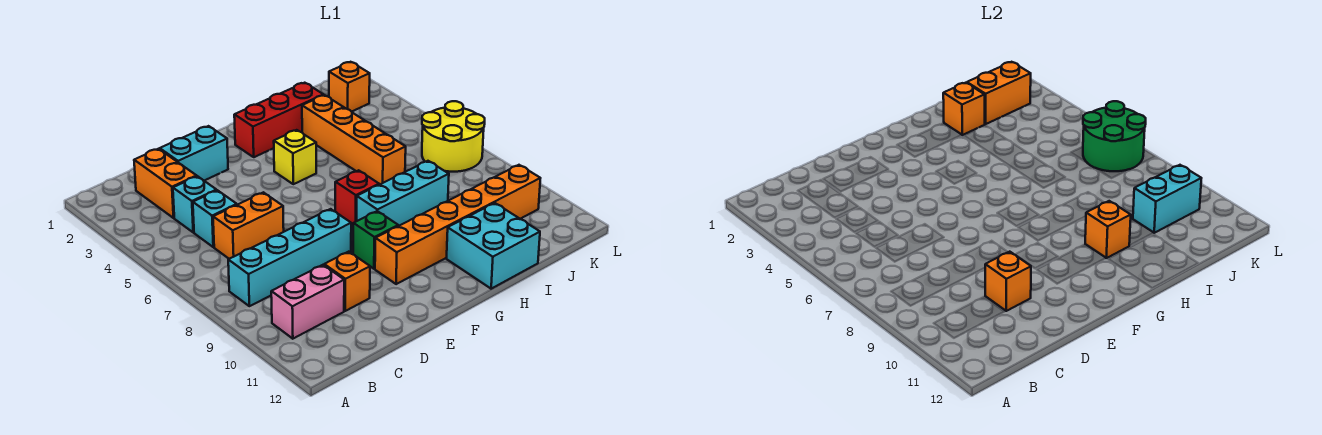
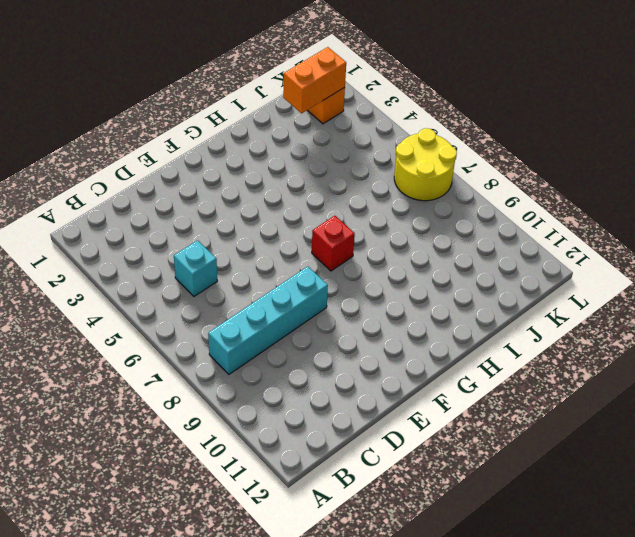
none -> pink brick B10:C10 level 1
none -> orange brick C2:C3 level 1
none -> cyan brick C4 level 1

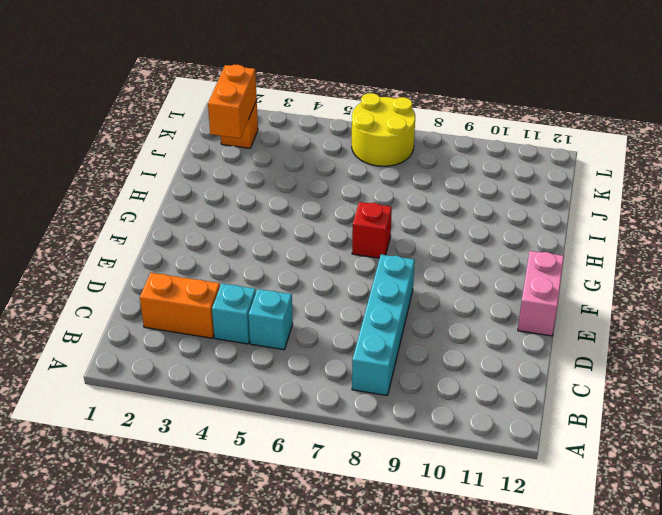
pink brick E12:F12 level 1 -> pink brick B10:C10 level 1
none -> orange brick C6:D6 level 1
none -> cyan brick D2:E2 level 1
none -> orange brick D10 level 1

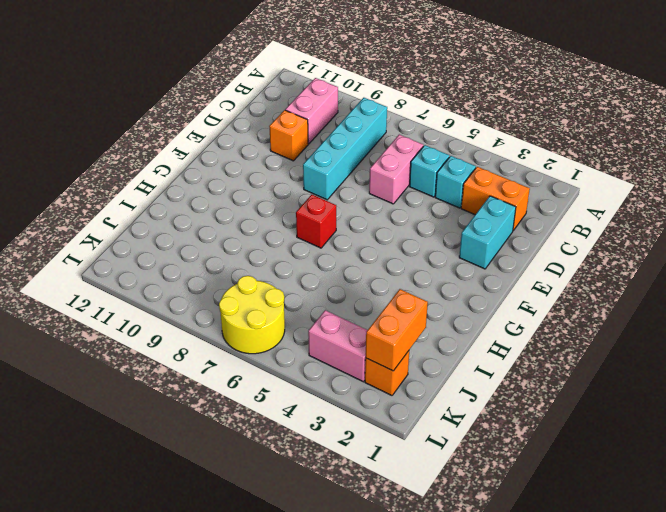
pink brick C6:D6 level 1 -> orange brick C6:D6 level 1
pink brick K3:K4 level 1 -> none
none -> green brick F9 level 1
none -> orange brick F10:K10 level 1
none -> red brick G2:I2 level 1

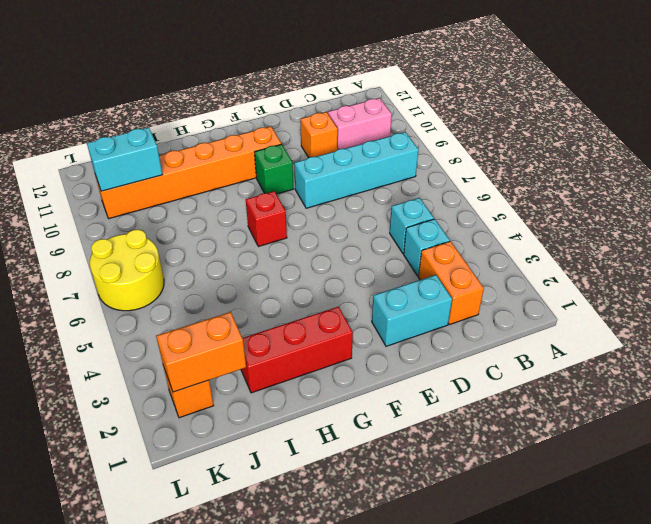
none -> orange brick C6:D6 level 1
none -> yellow brick G4 level 1
none -> cyan brick G8:I8 level 1

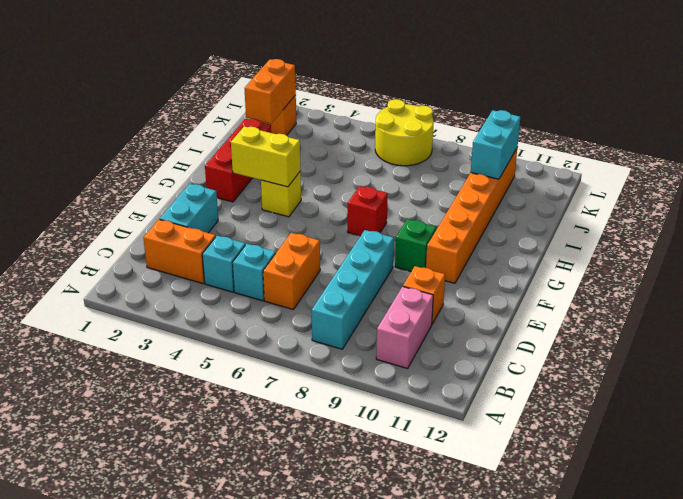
yellow brick G3:G4 level 2 -> none
none -> cyan brick G8:I8 level 1
none -> cyan brick H11:I12 level 1
none -> orange brick I3:I6 level 1

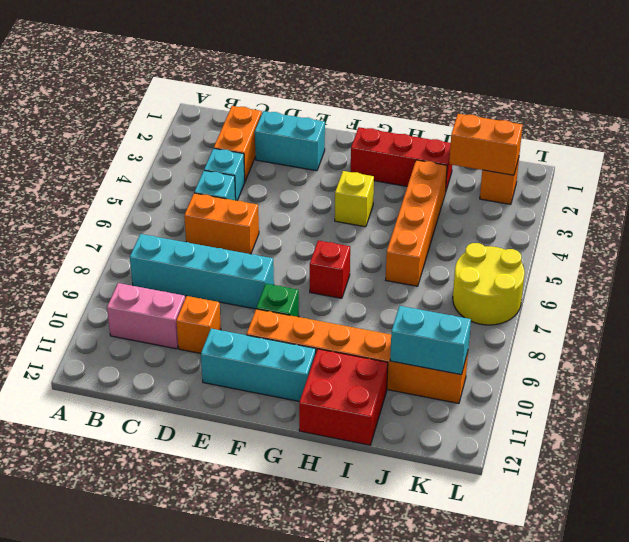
cyan brick E11:G11 level 1 -> cyan brick G8:I8 level 1
red brick H11:I12 level 1 -> cyan brick H11:I12 level 1
none -> orange brick D10 level 2
none -> orange brick H10 level 2
none -> orange brick I2 level 2

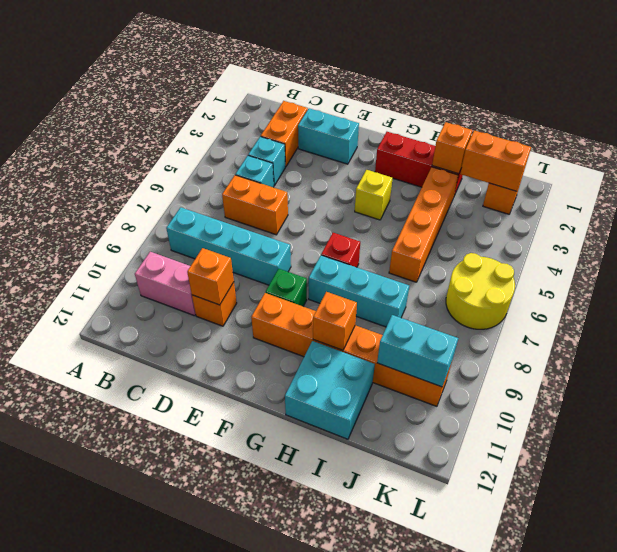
none -> green round brick K6:L7 level 2

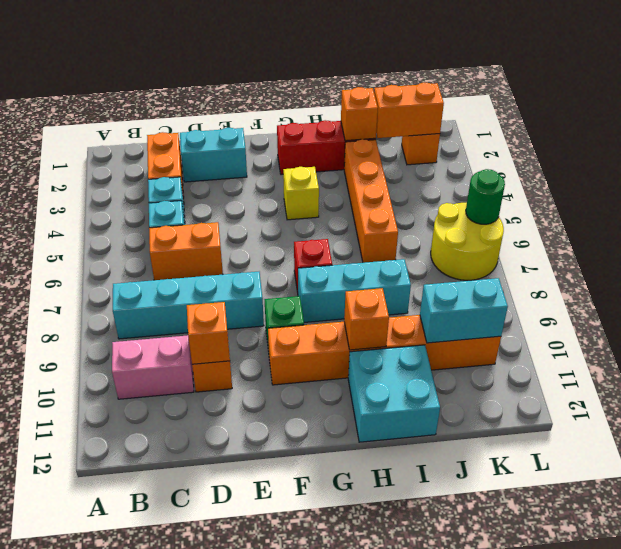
green round brick L6 level 2 -> green round brick K6:L7 level 2

